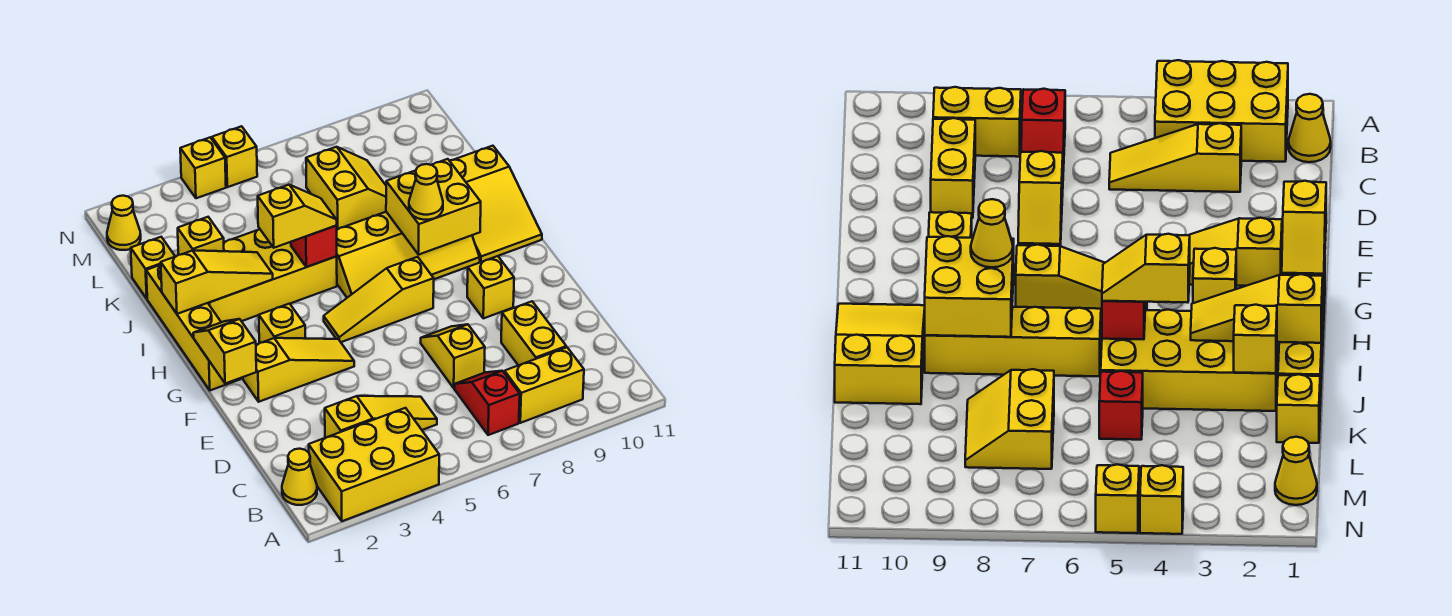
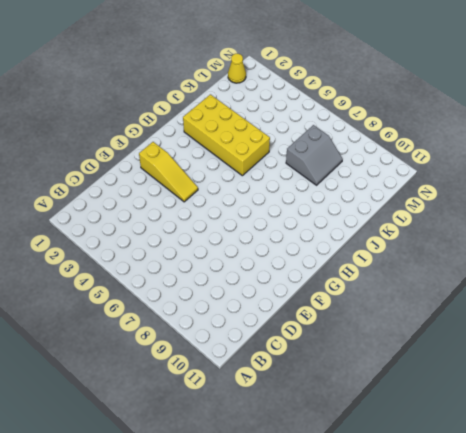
grey slope K7:L8 level 1 top 7 -> yellow slope K7:L8 level 1 top 7
none -> yellow brick A2:B4 level 1
none -> yellow cone B1 level 1
none -> red slope B7:C7 level 1 top B

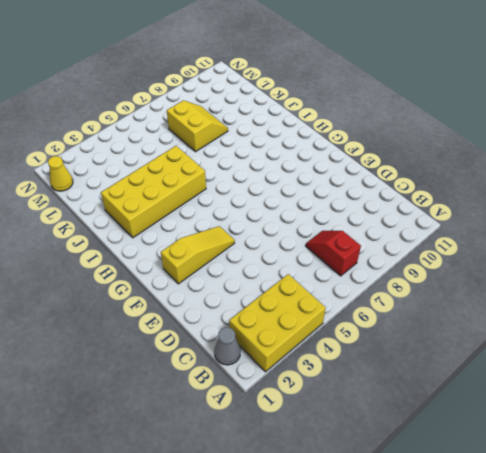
grey cone B1 level 1 -> yellow cone B1 level 1
none -> yellow brick B8:B9 level 1
none -> yellow slope C3:C5 level 1 top 3
none -> yellow brick C9:D9 level 1

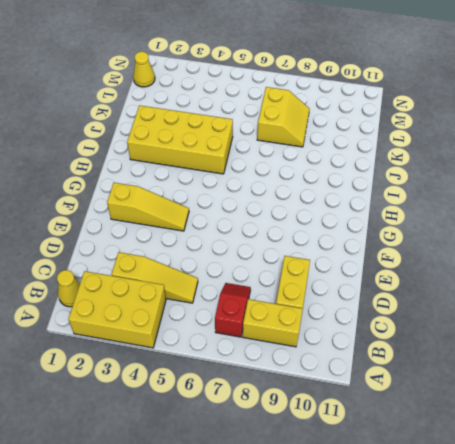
none -> yellow slope D7:E7 level 1 top D
none -> yellow brick F9 level 1
none -> yellow brick G1:J1 level 1

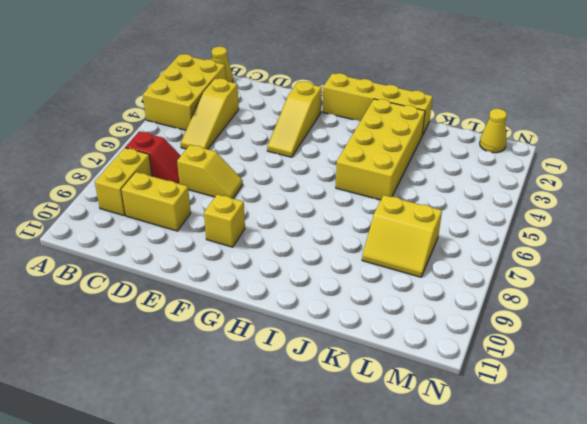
none -> yellow brick G3 level 1
none -> yellow slope G5:G7 level 1 top 7
none -> yellow slope H6:I9 level 1 top I

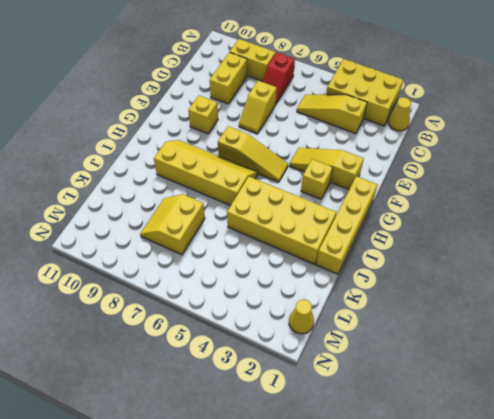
none -> yellow slope H10:J11 level 1 top J
none -> yellow brick K1 level 1
none -> red brick K5 level 1

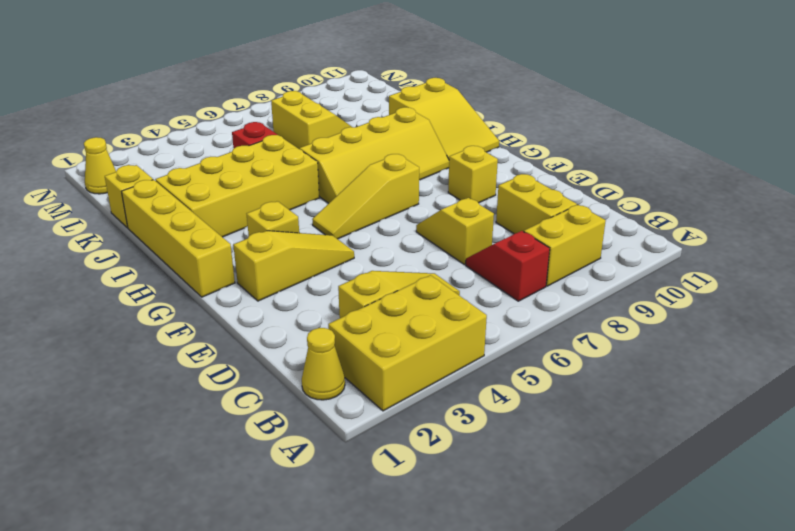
none -> yellow brick N4 level 1
none -> yellow brick N5 level 1
none -> yellow slope F1:G1 level 2 top F

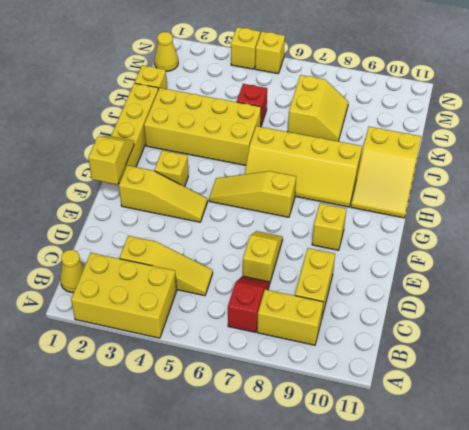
none -> yellow brick H8:I9 level 2
none -> yellow slope I1:I3 level 2 top 1
none -> red brick I5 level 2

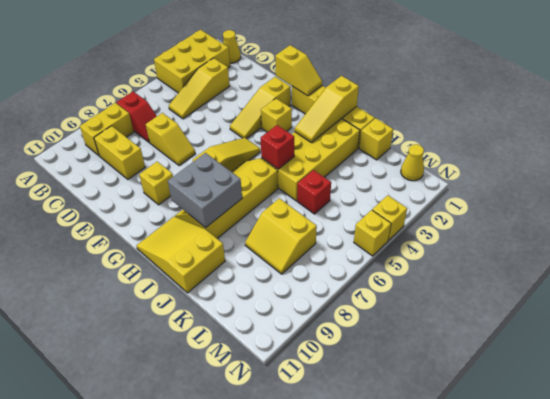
grey brick H8:I9 level 2 -> yellow brick H8:I9 level 2
none -> yellow brick J2 level 2
none -> yellow cone H8 level 3
none -> yellow slope I4:I5 level 3 top 4

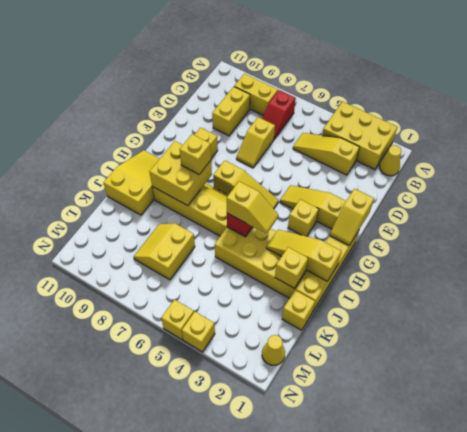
yellow brick H8 level 3 -> yellow cone H8 level 3
yellow slope I4:I5 level 3 top 5 -> yellow slope I4:I5 level 3 top 4
none -> red brick K5 level 1

